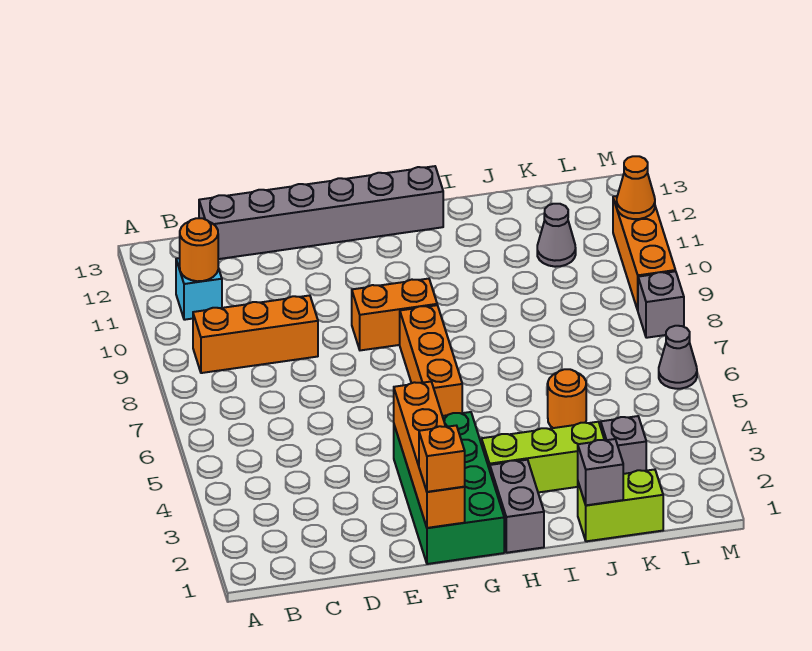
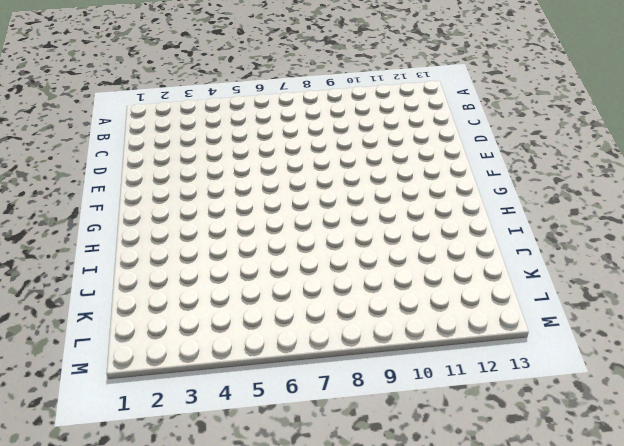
none -> orange brick B9:D9 level 1
none -> cyan brick B11 level 1
none -> grey brick C13:H13 level 1

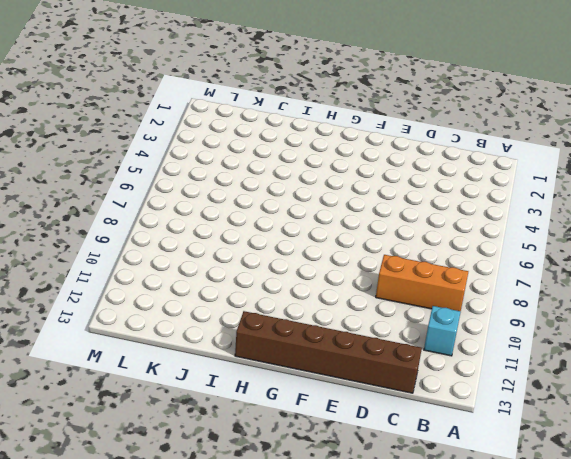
brown brick C13:H13 level 1 -> grey brick C13:H13 level 1
none -> green brick F1:G4 level 1
none -> orange brick F9:G9 level 1
none -> orange brick G6:G8 level 1

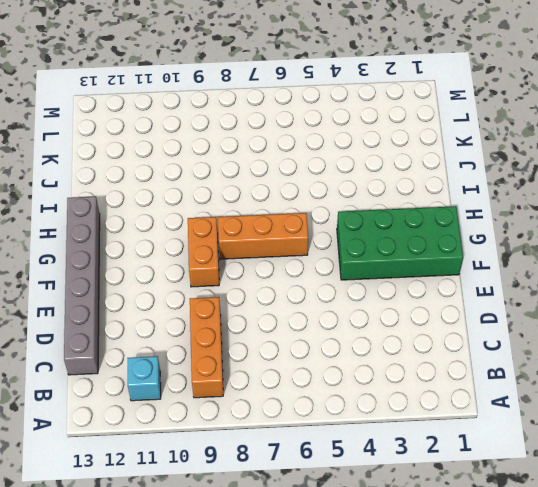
none -> grey brick H1:H2 level 1
none -> lime brick H3:J3 level 1
none -> lime brick J1:K1 level 1

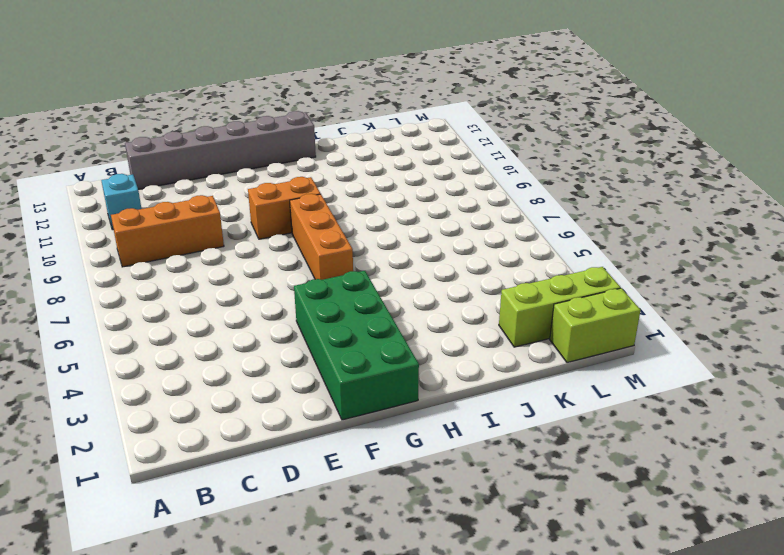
lime brick K2:M2 level 1 -> lime brick H3:J3 level 1
lime brick L1:M1 level 1 -> lime brick J1:K1 level 1
none -> grey brick H1:H2 level 1
none -> orange round brick J5 level 1
none -> grey brick K3 level 1

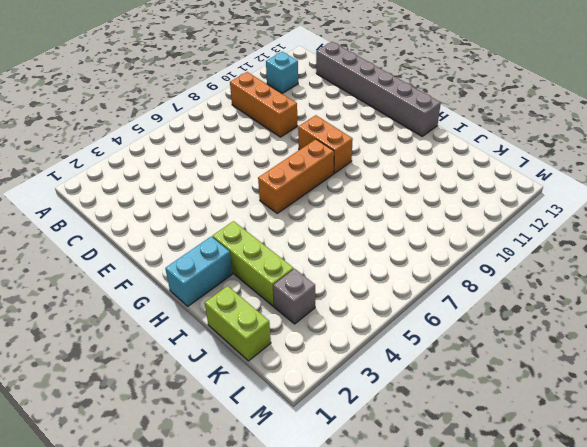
cyan brick H1:H2 level 1 -> grey brick H1:H2 level 1
none -> green brick F1:G4 level 1
none -> orange round brick J5 level 1
none -> grey cone K11 level 1

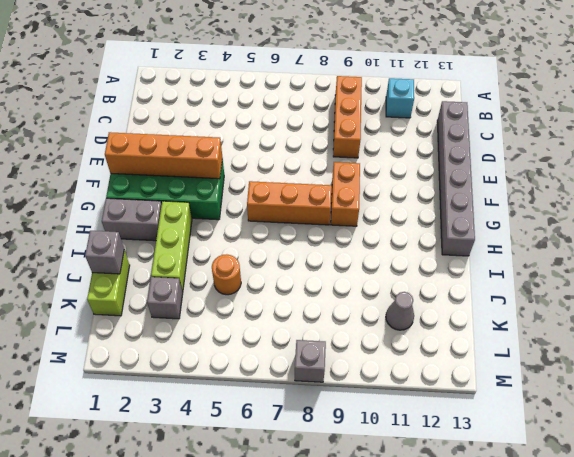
none -> grey cone M6 level 1
none -> orange brick M9:M11 level 1
none -> orange round brick B11 level 2

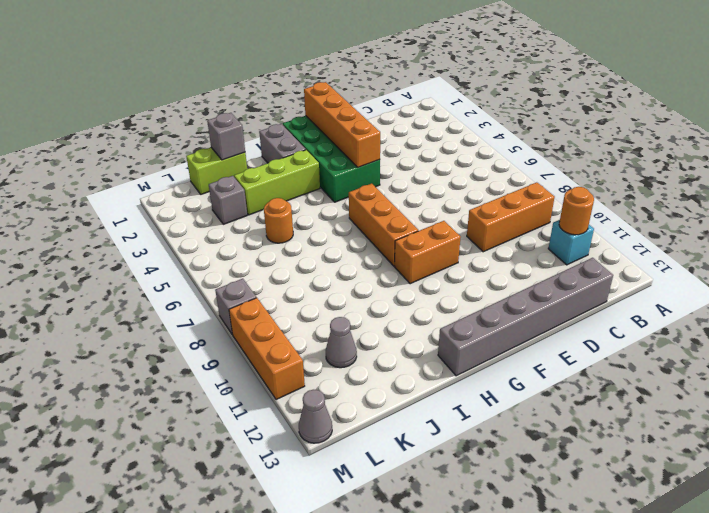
grey cone M13 level 1 -> grey cone M6 level 1
none -> orange cone M11 level 2
none -> orange brick F1 level 3

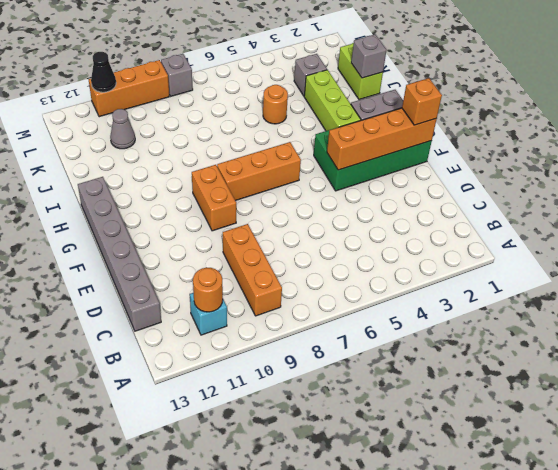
black cone M11 level 2 -> orange cone M11 level 2
none -> grey cone M6 level 1

